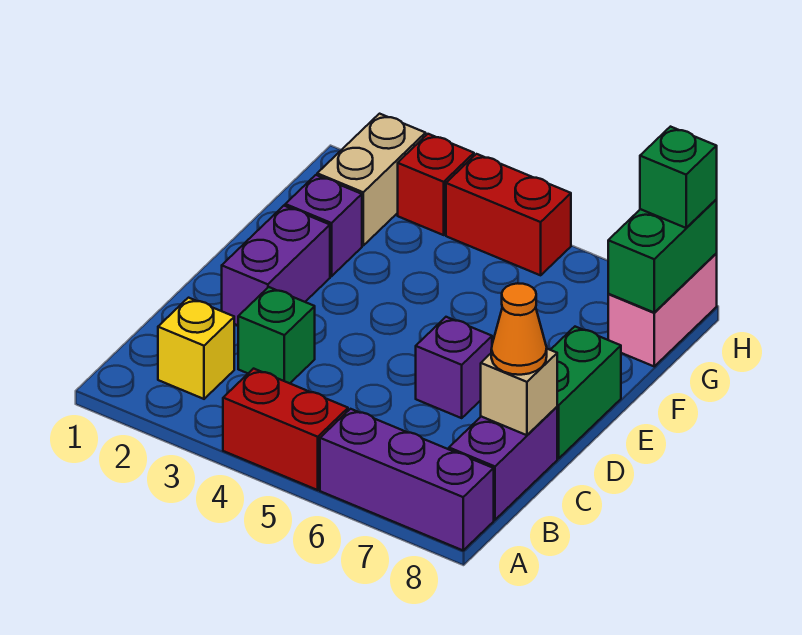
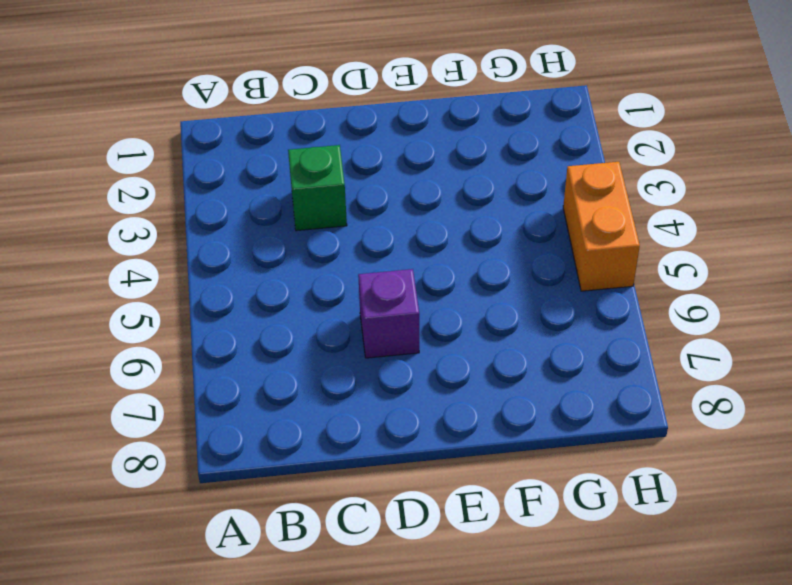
orange brick H4:H5 level 1 -> red brick H4:H5 level 1
none -> red brick A4:A5 level 1
none -> purple brick A6:A8 level 1
none -> yellow brick B2 level 1

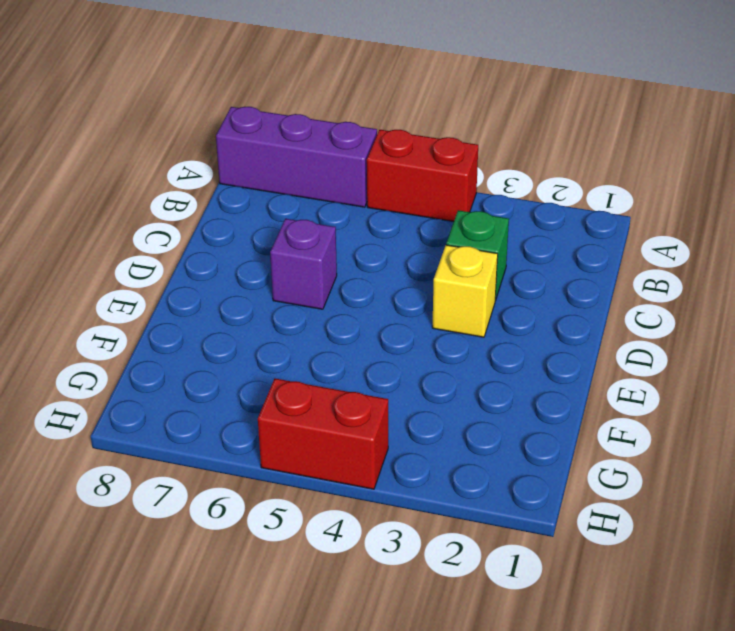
yellow brick D3 level 1 -> yellow brick B2 level 1
none -> purple brick B8:C8 level 1
none -> purple brick D2:E2 level 1
none -> green brick D8:E8 level 1

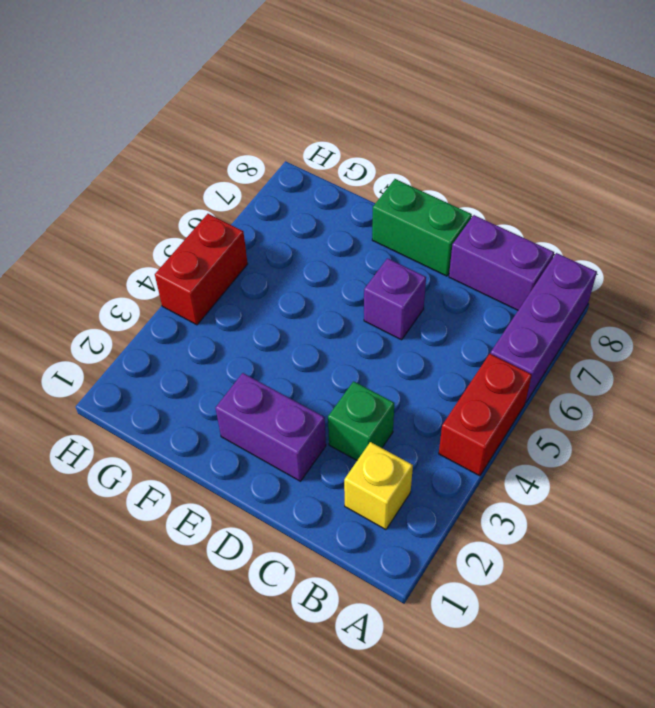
none -> purple brick F2 level 1
none -> tan brick G2:H2 level 1
none -> pink brick G8:H8 level 1

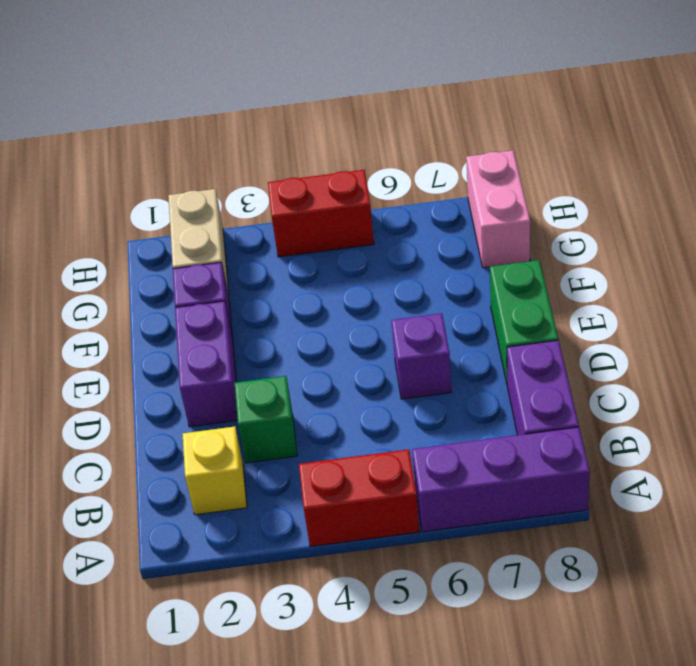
none -> red brick H3 level 1
none -> tan brick C8 level 2
none -> green brick G8:H8 level 2

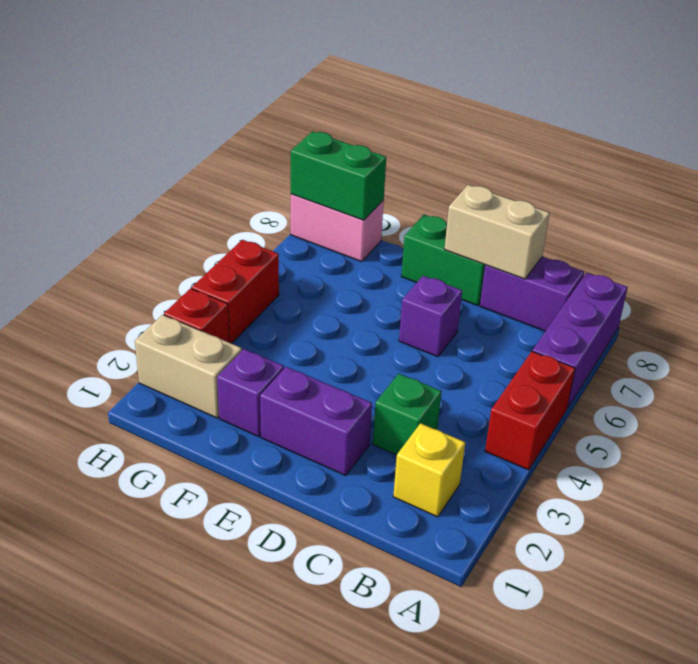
tan brick C8:D8 level 2 -> tan brick C8 level 2
none -> orange cone C8 level 3
none -> green brick H8 level 3

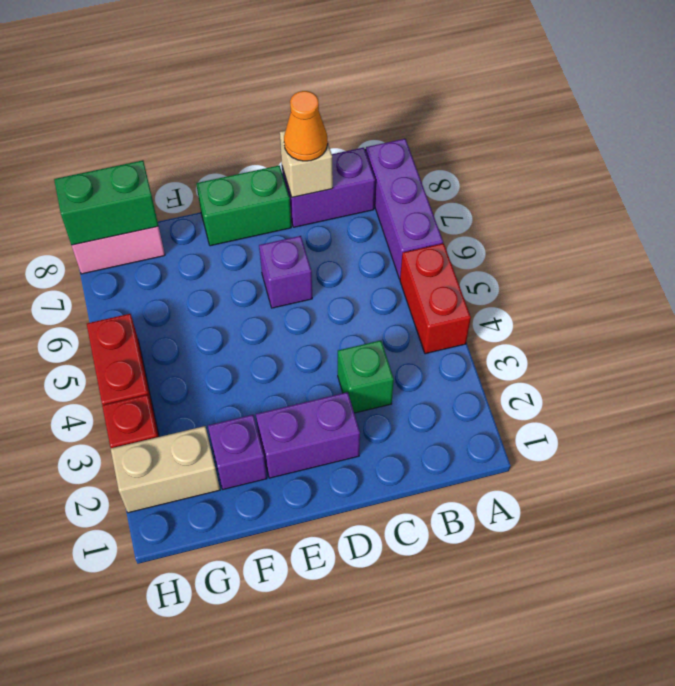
none -> yellow brick B2 level 1
none -> green brick H8 level 3

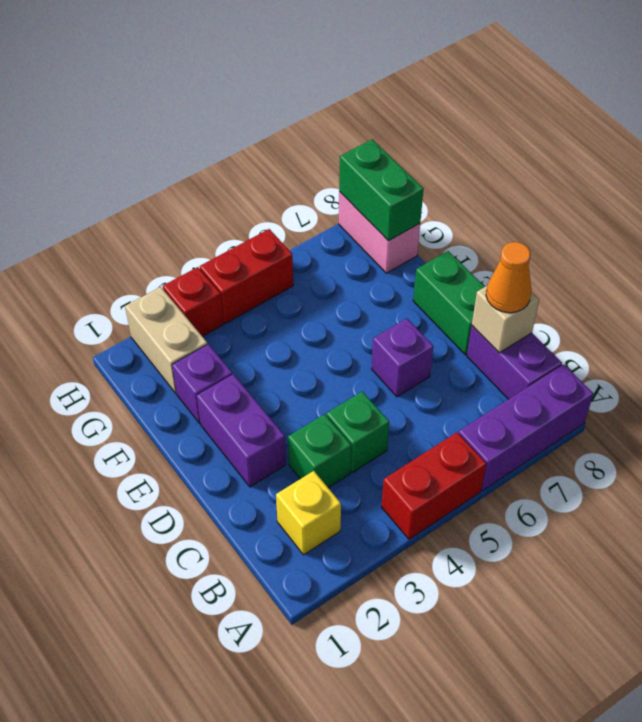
green brick C4 level 1 -> green brick H8 level 3

